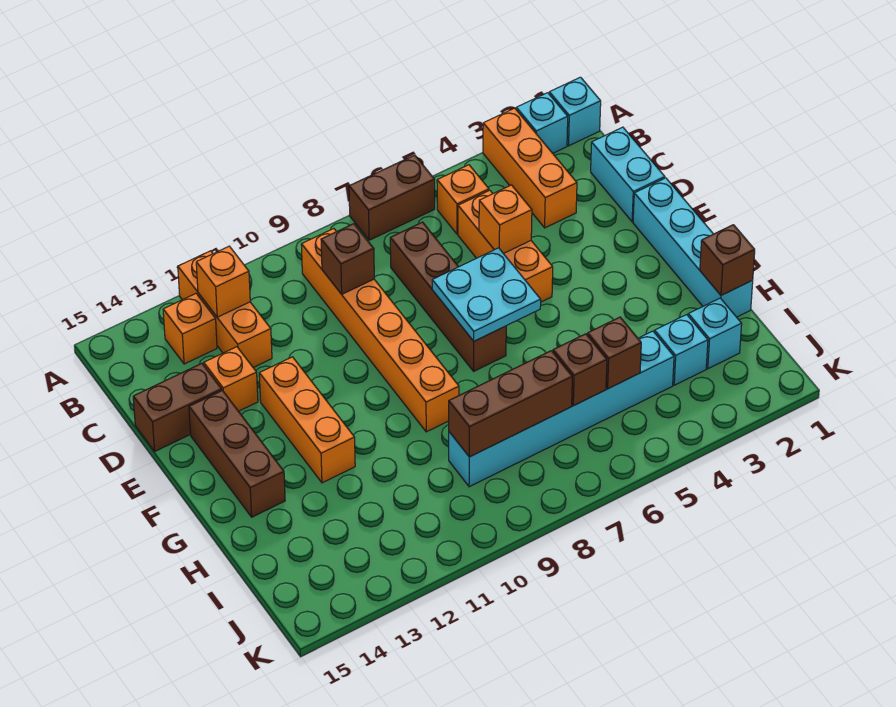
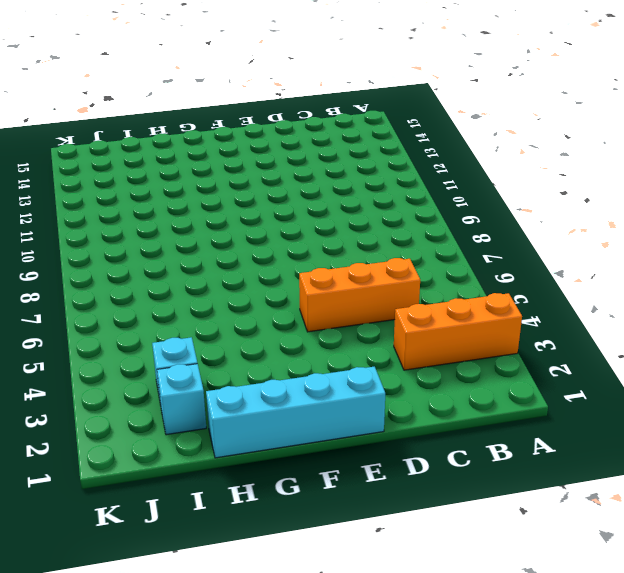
none -> cyan brick A1 level 1
none -> cyan brick A2 level 1
none -> brown brick A6:A7 level 1

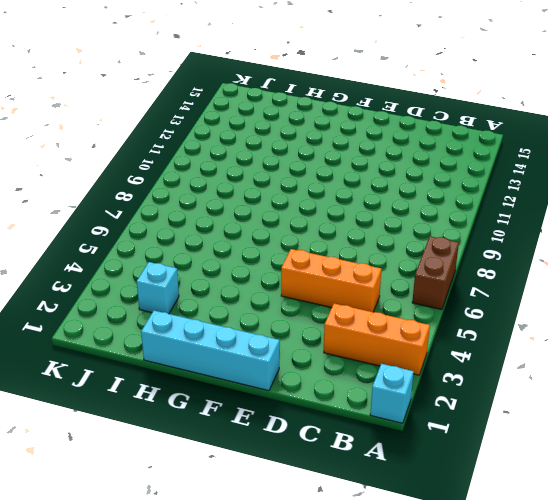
none -> cyan brick A2 level 1
none -> orange brick A12:C12 level 1
none -> orange brick B5 level 1

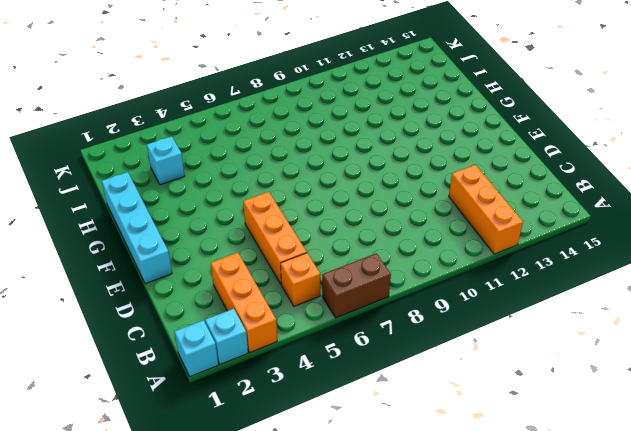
none -> orange brick B9:G9 level 1
none -> orange brick B13 level 1
none -> cyan brick C1:D1 level 1

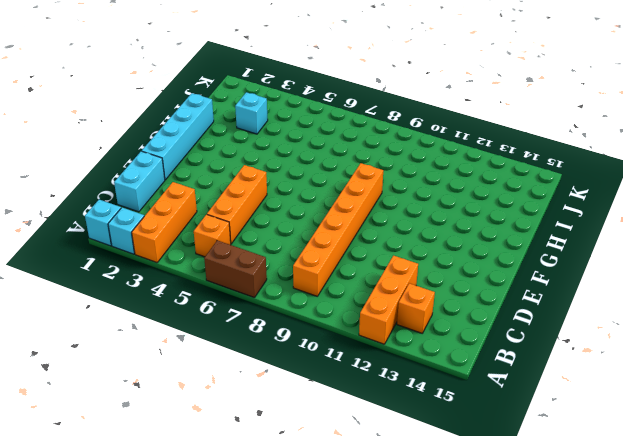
none -> brown brick C7:F7 level 1
none -> orange brick D13 level 1
none -> brown brick D14:D15 level 1

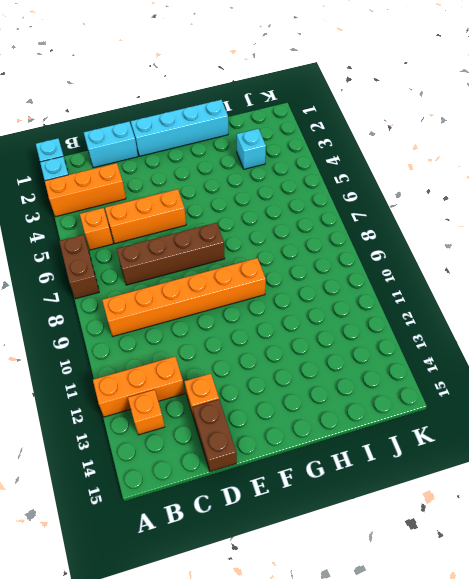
none -> orange brick E12:G12 level 1
none -> brown brick E14:G14 level 1
none -> cyan brick I2 level 1

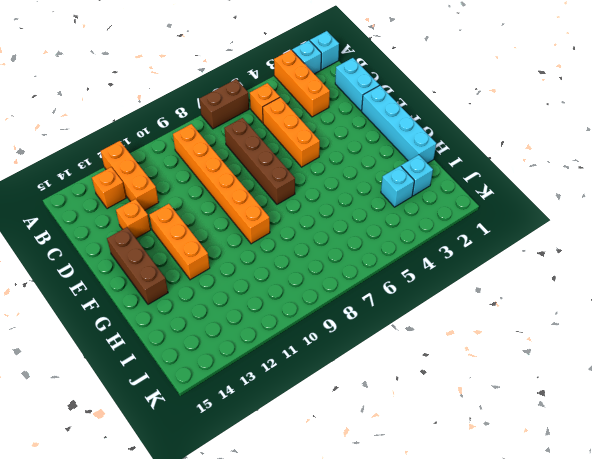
none -> brown brick D14:D15 level 1
none -> cyan brick I4:I9 level 1
none -> orange brick B12 level 2

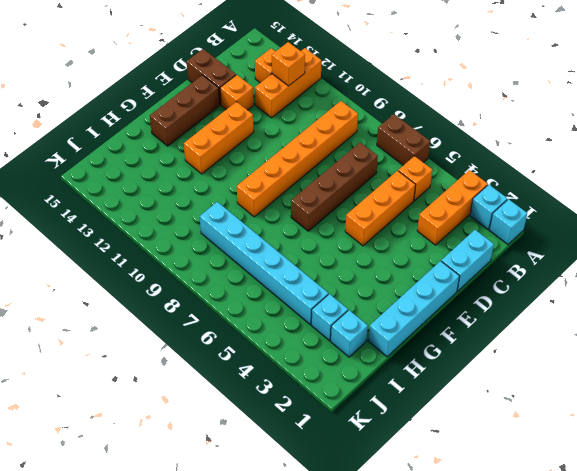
none -> brown brick C9 level 2
none -> orange brick D5 level 2
none -> cyan plate E6:F7 level 2

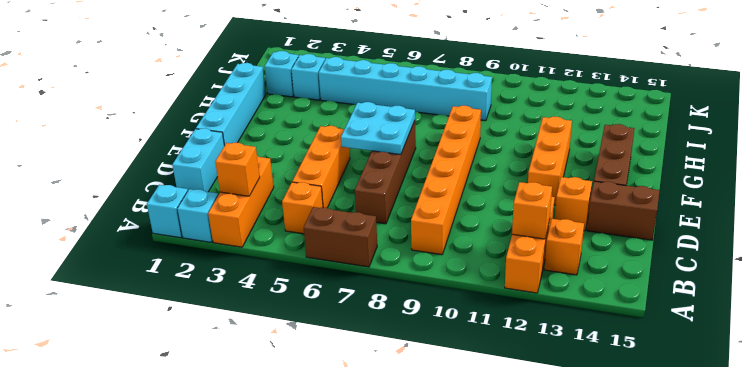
orange brick B3 level 2 -> orange brick D5 level 2
none -> brown brick C9 level 2
none -> brown brick H1 level 2
none -> brown brick I5 level 2

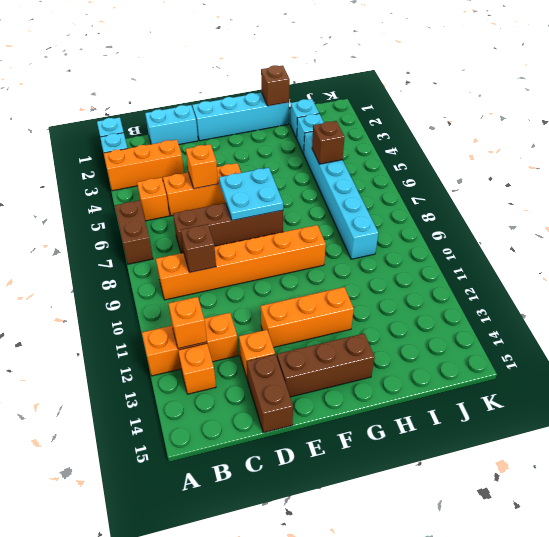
none -> brown brick I6 level 2
none -> brown brick I7:I9 level 2

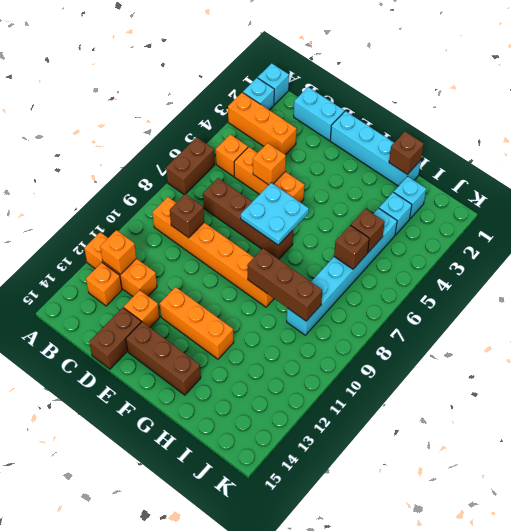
brown brick G9:I9 level 2 -> brown brick I7:I9 level 2

